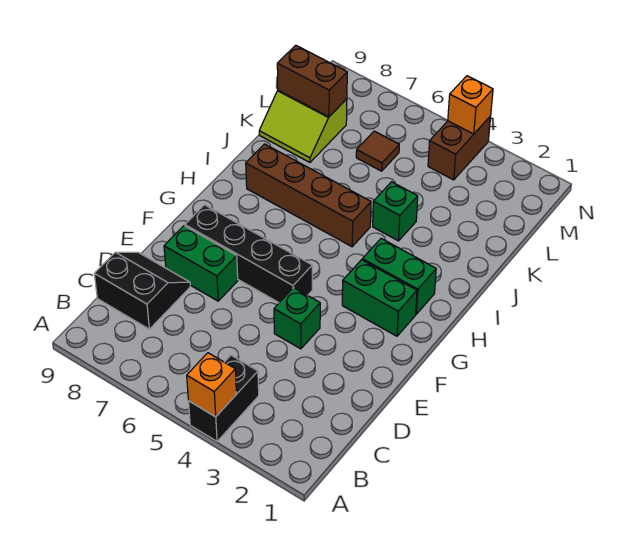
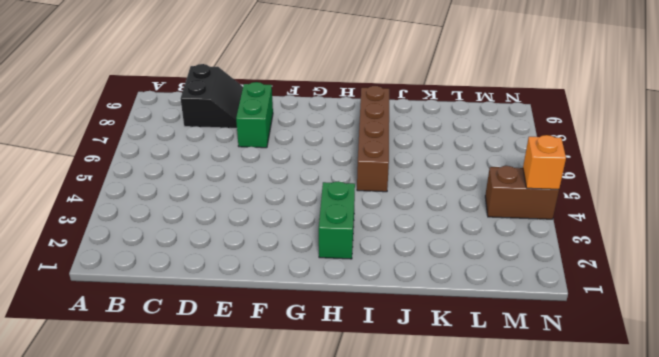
none -> black brick A4:B4 level 1
none -> green brick E4 level 1
none -> black brick F5:F8 level 1

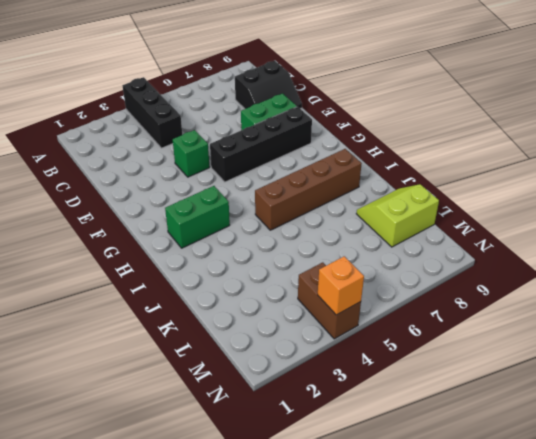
black brick A4:C4 level 1 -> black brick A4:B4 level 1
none -> green brick G2:G3 level 1
none -> green brick J4 level 1
none -> brown tile L6 level 1

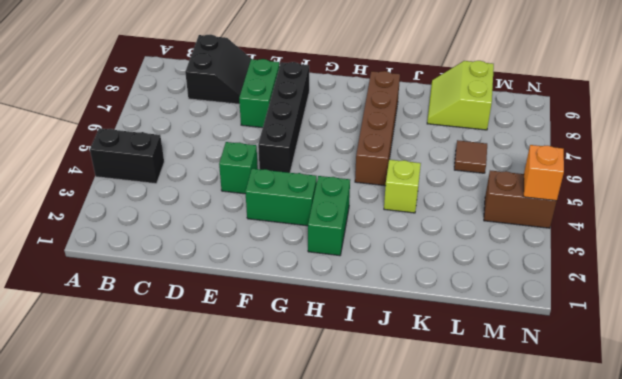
green brick F3:G3 level 1 -> green brick G2:G3 level 1
lime brick J4 level 1 -> green brick J4 level 1
none -> orange brick A4 level 2
none -> brown brick L8:L9 level 2

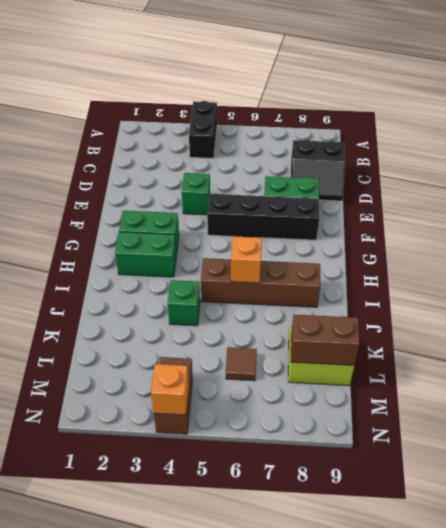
orange brick I6 level 2 -> orange brick A4 level 2

